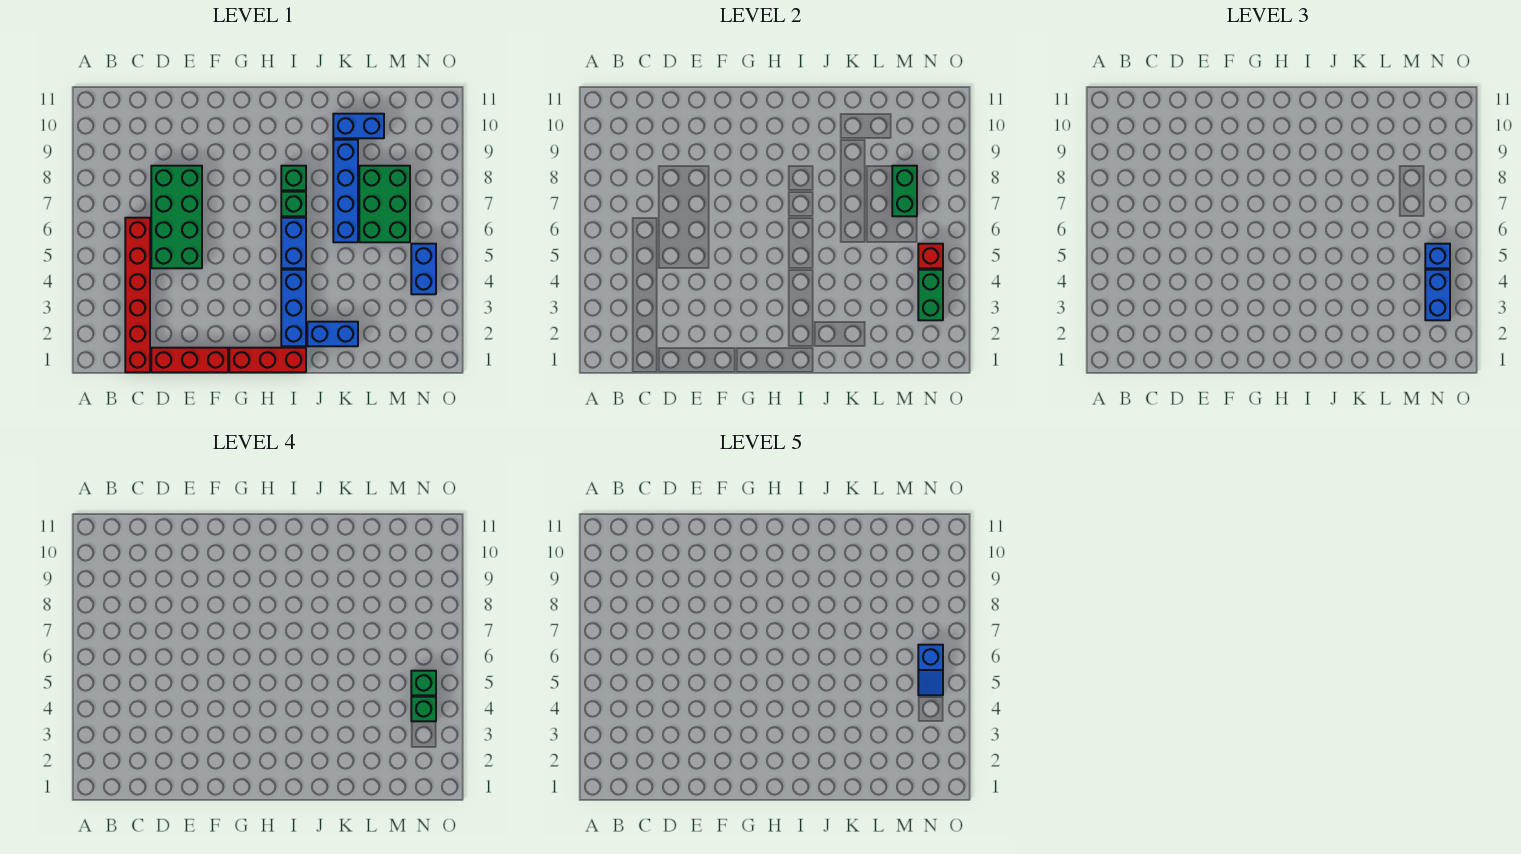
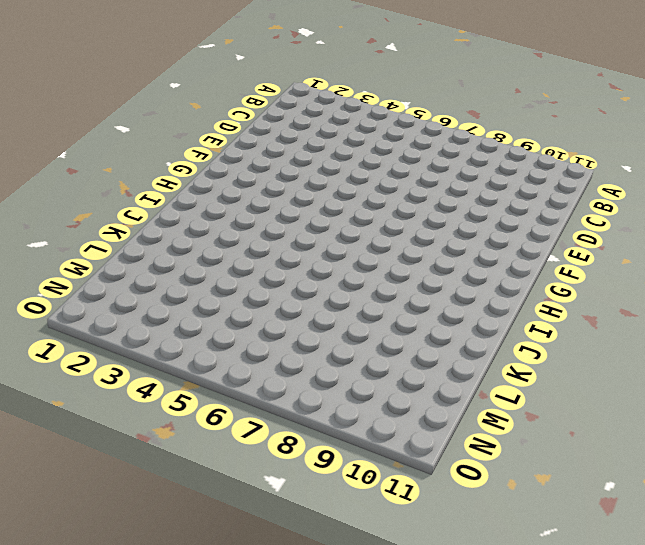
none -> red brick C1:C6 level 1
none -> red brick D1:F1 level 1
none -> green brick D5:E8 level 1

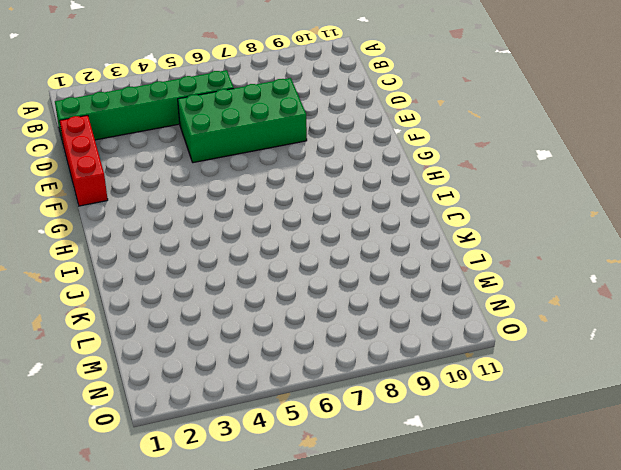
green brick C1:C6 level 1 -> red brick C1:C6 level 1
none -> red brick G1:I1 level 1
none -> blue brick I2:I4 level 1
none -> blue brick I5:I6 level 1

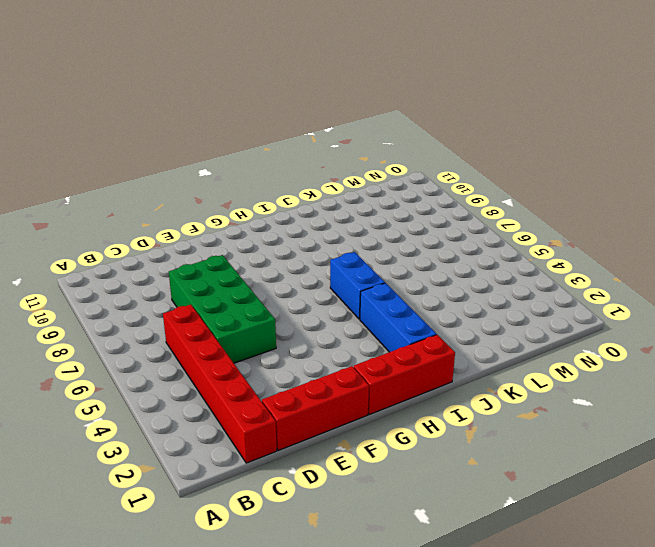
none -> green brick I7 level 1
none -> green brick I8 level 1
none -> blue brick J2:K2 level 1

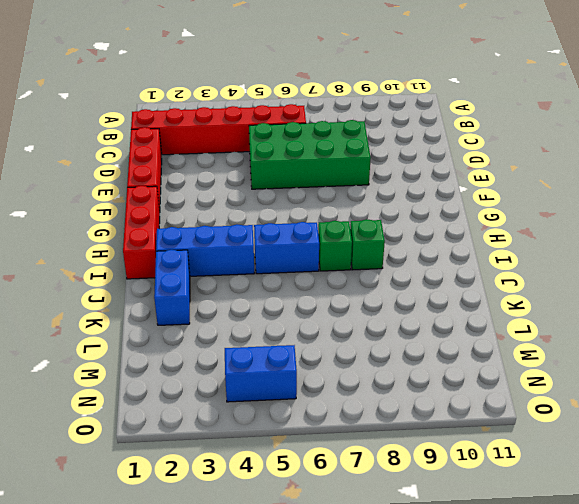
none -> blue brick K6:K9 level 1
none -> blue brick K10:L10 level 1
none -> green brick L6:M8 level 1

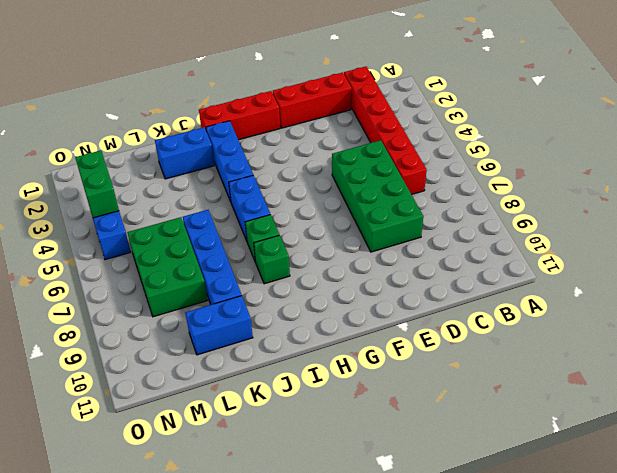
none -> green brick M7:M8 level 2
none -> red brick N5 level 2
none -> blue brick N3:N4 level 3

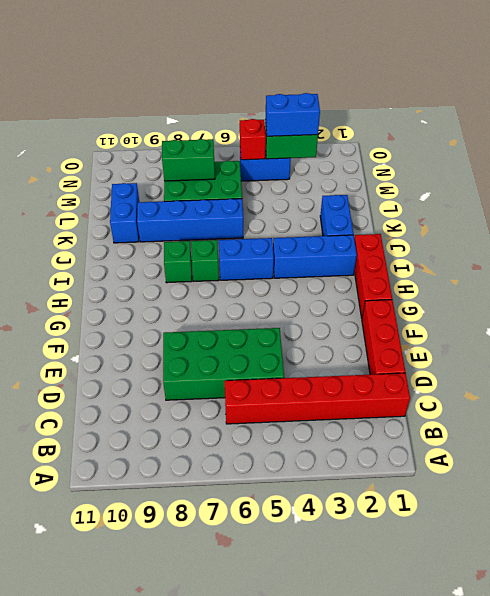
none -> blue brick N5 level 3
none -> green brick N4 level 4
none -> green brick N5 level 4

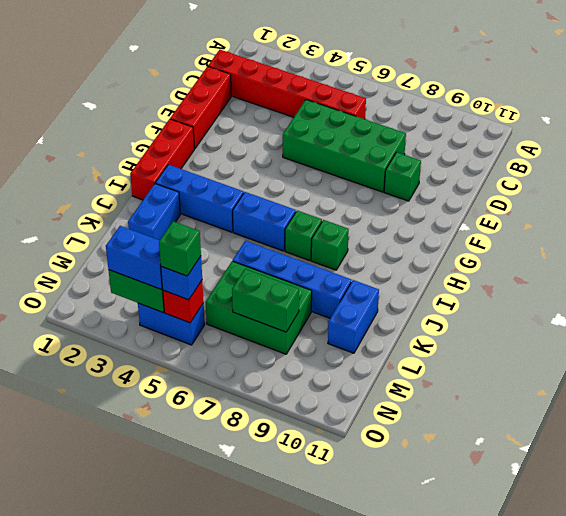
green brick E9 level 1 -> green brick N4 level 4
none -> blue slope N5:N6 level 5 top 6

